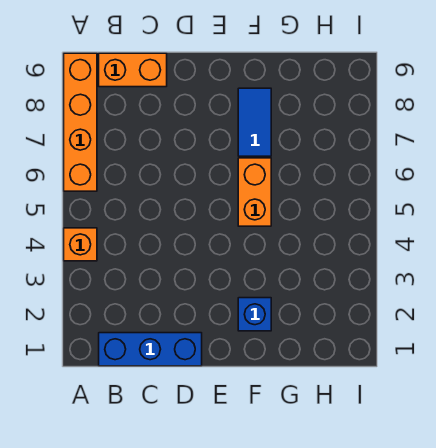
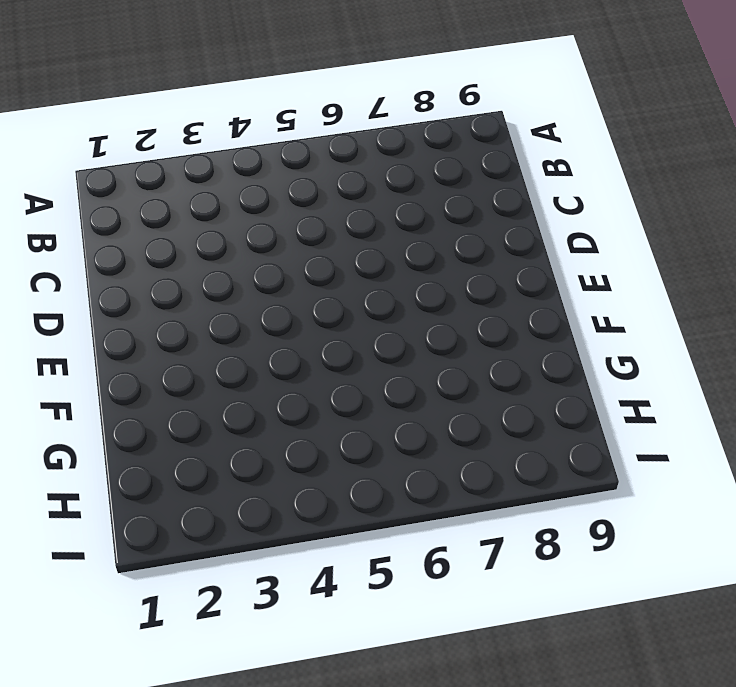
none -> orange brick A4 level 1
none -> orange brick A6:A9 level 1

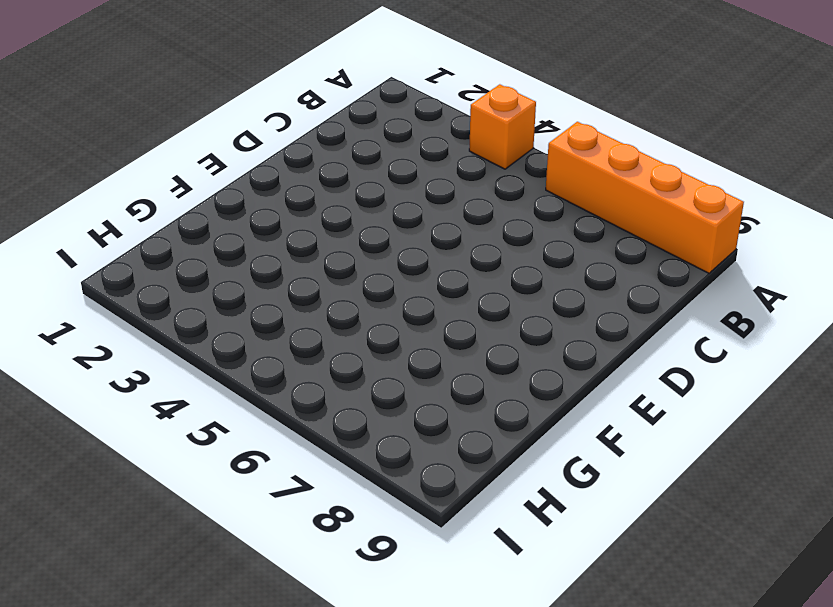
none -> blue brick B1:D1 level 1
none -> orange brick B9:C9 level 1

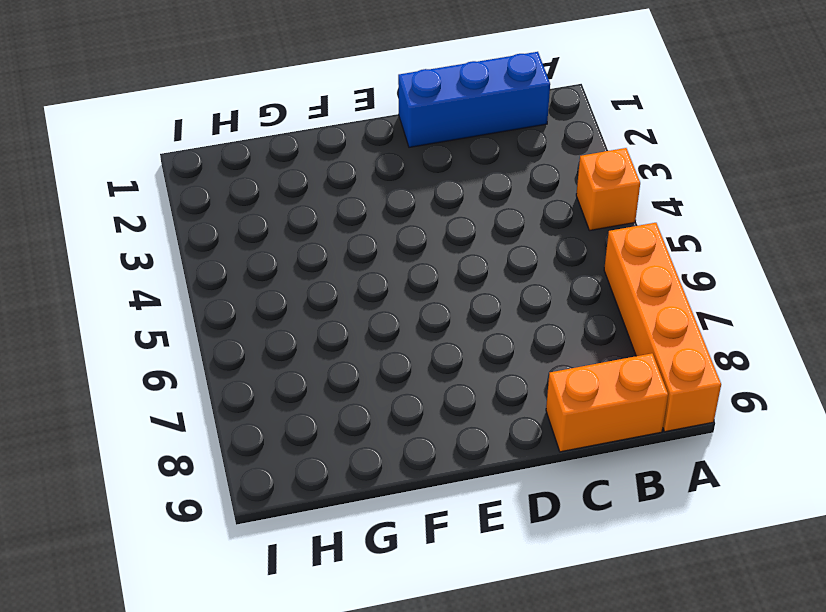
none -> blue brick F2 level 1
none -> orange brick F5:F6 level 1

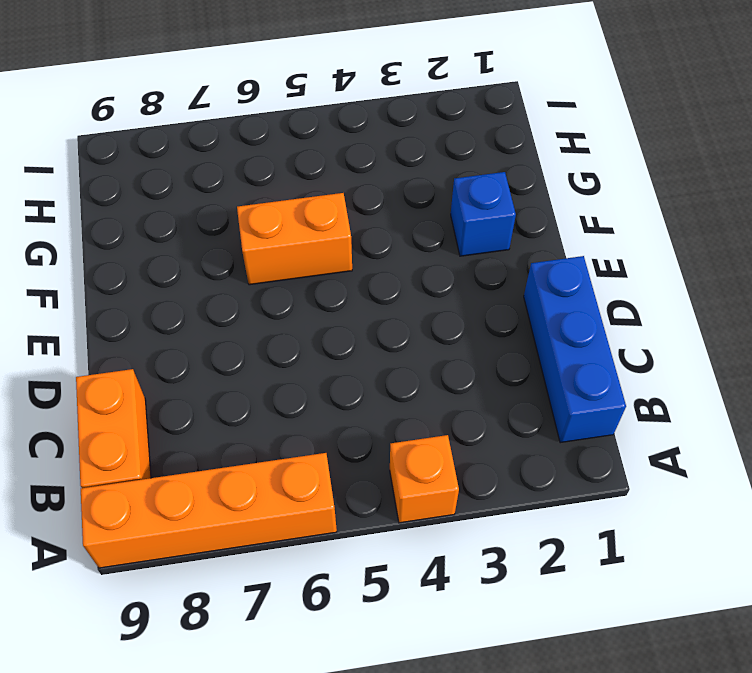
none -> blue tile F7:F8 level 1

